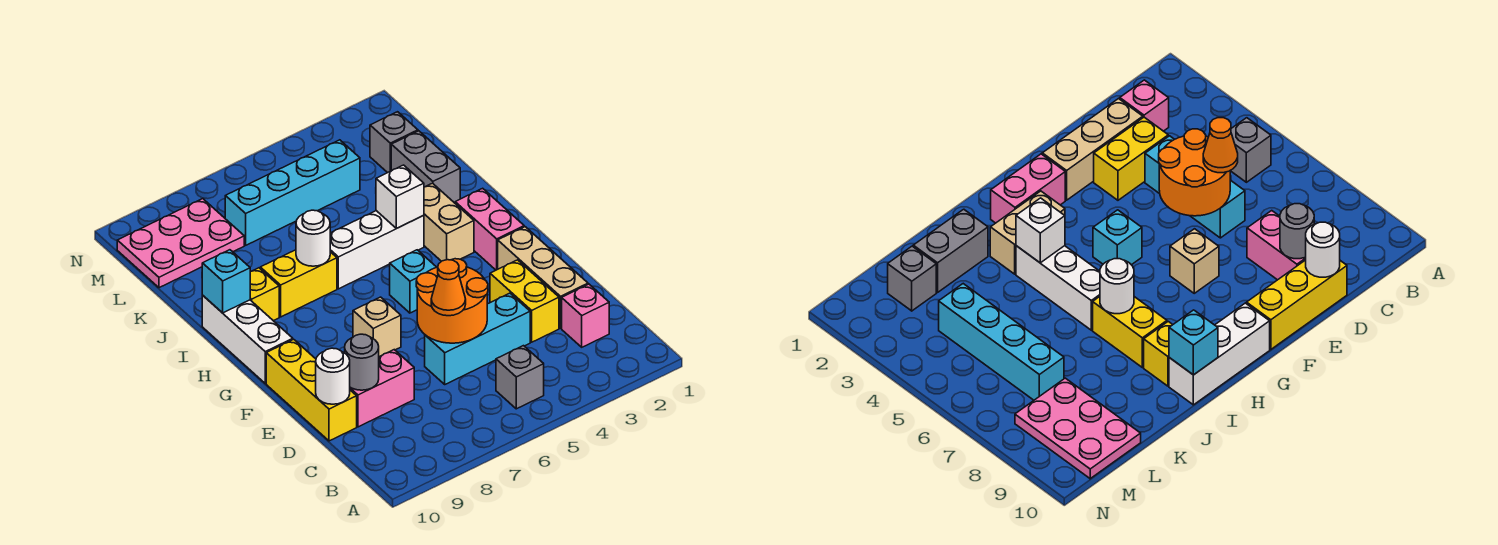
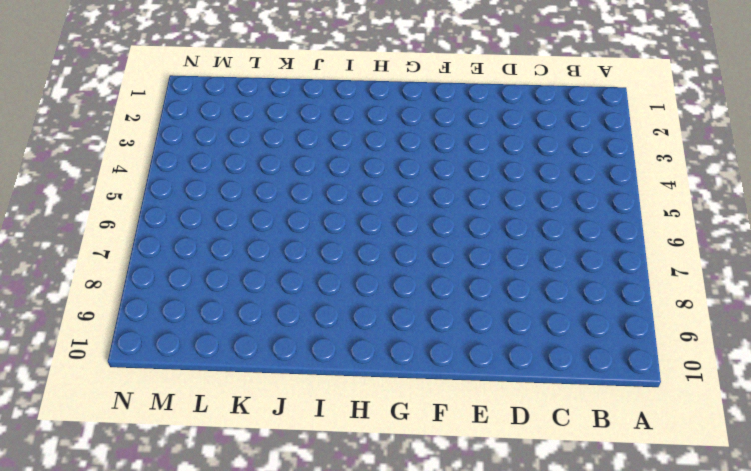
none -> grey brick B5 level 1
none -> pink brick C2 level 1
none -> tan brick D2:F2 level 1

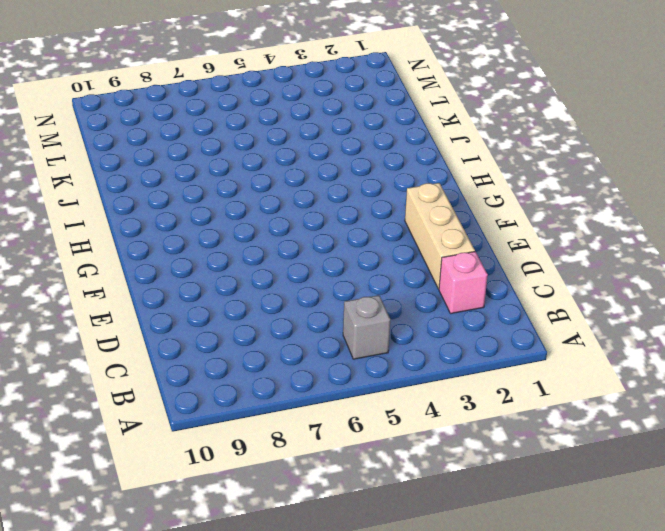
none -> yellow brick D3:E3 level 1
none -> cyan brick D4:D6 level 1
none -> pink brick D8:D9 level 1

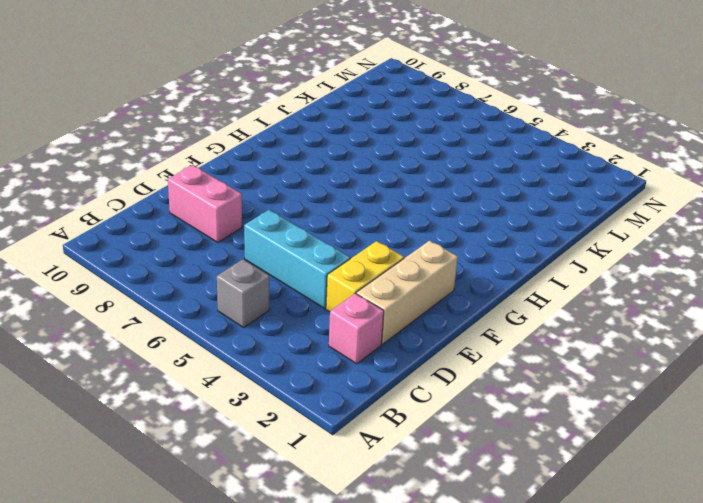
none -> yellow brick D10:F10 level 1
none -> tan brick F7 level 1
none -> pink brick G2:H2 level 1

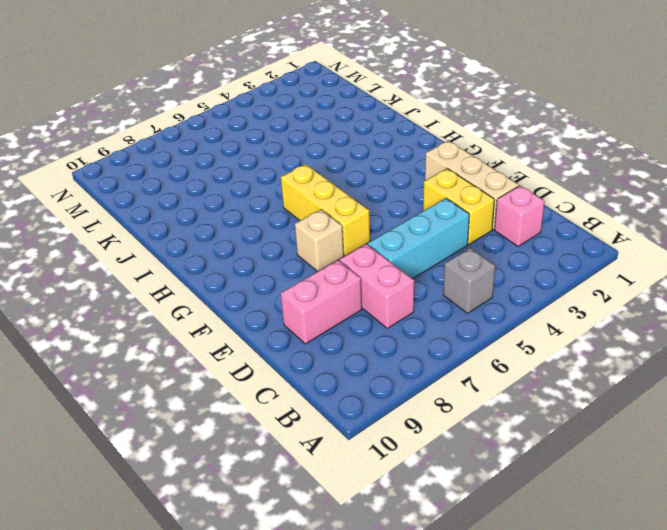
pink brick C7:D7 level 1 -> pink brick G2:H2 level 1
yellow brick F6:H6 level 1 -> yellow brick D10:F10 level 1
none -> cyan brick G5 level 1
none -> white brick G10:I10 level 1
none -> tan brick H3:I3 level 1

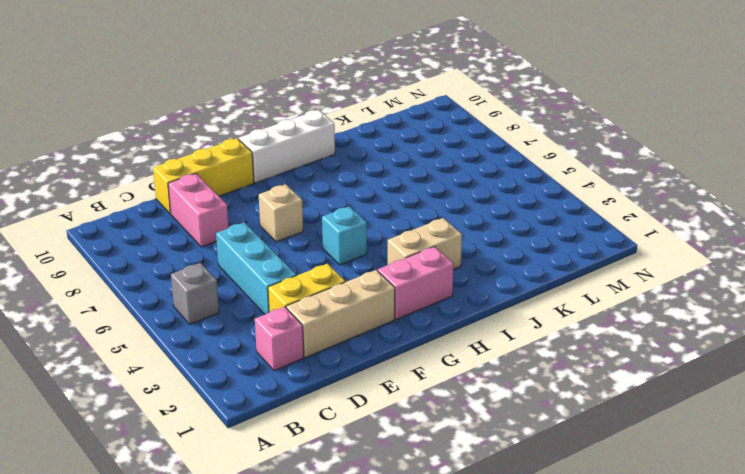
none -> white brick I4:I6 level 1
none -> yellow brick I7:I8 level 1
none -> yellow brick I9 level 1

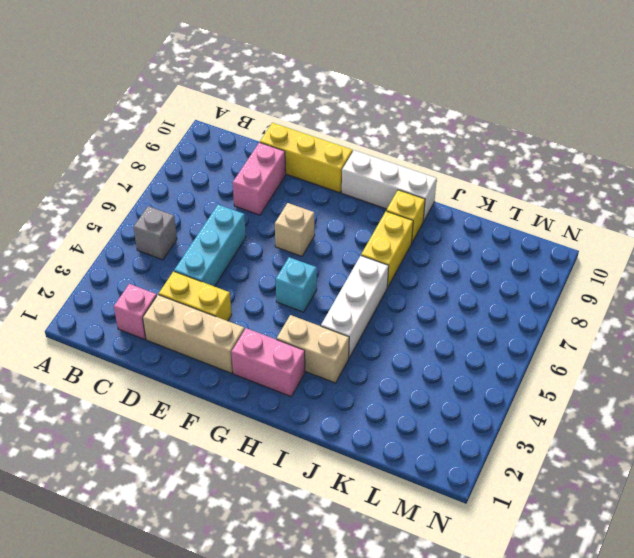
none -> grey brick J2:K2 level 1
none -> grey brick L2 level 1
none -> cyan brick L4:L7 level 1

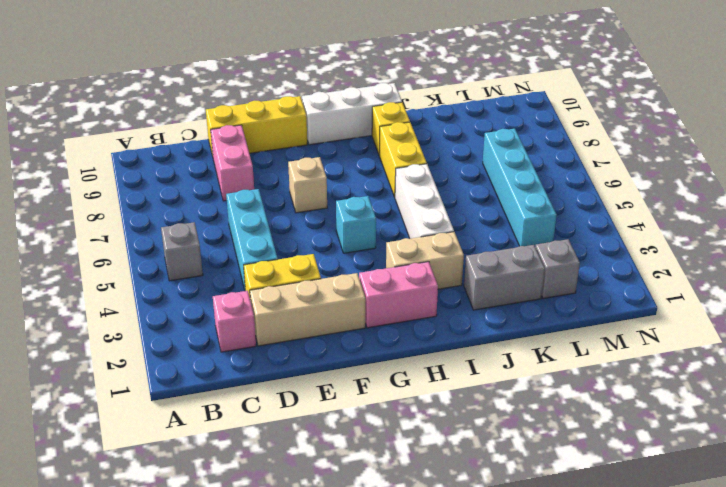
none -> pink plate L8:M10 level 1
none -> orange round brick D5:E6 level 2
none -> grey round brick D9 level 2

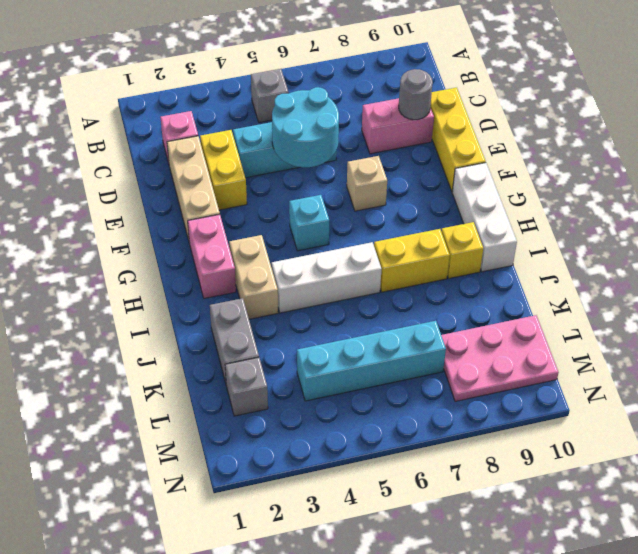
cyan round brick D5:E6 level 2 -> orange round brick D5:E6 level 2
none -> white round brick D10 level 2
none -> white brick I4 level 2
none -> white round brick I7 level 2

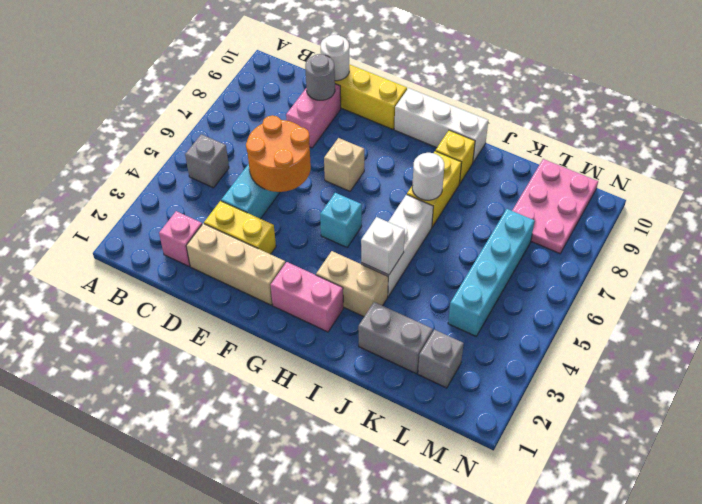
none -> cyan brick I10 level 2
none -> orange cone D6 level 3

